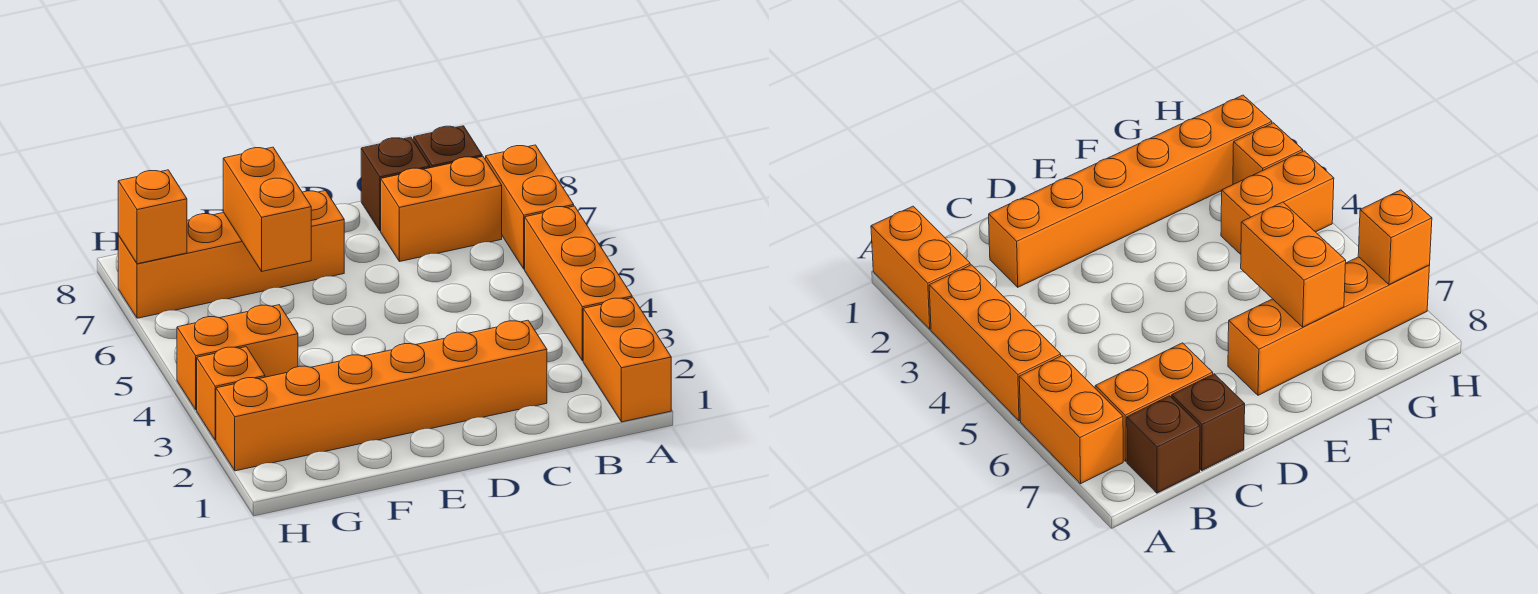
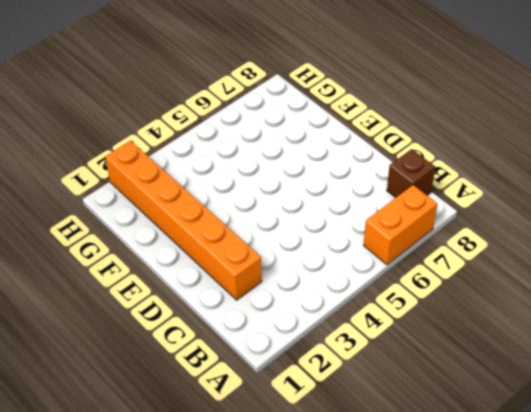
none -> orange brick A1:A2 level 1
none -> orange brick A3:A5 level 1
none -> orange brick B7:C7 level 1

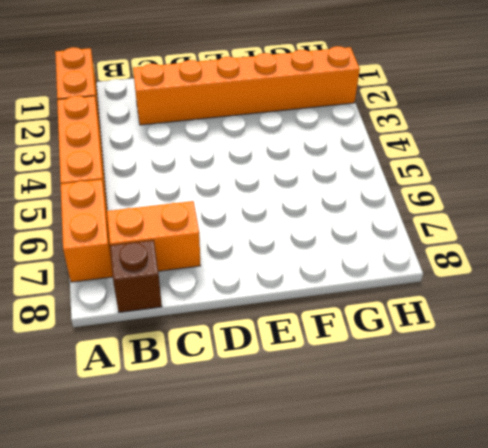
none -> brown brick C8 level 1
none -> orange brick E7:H7 level 1
none -> orange brick G4:H4 level 1

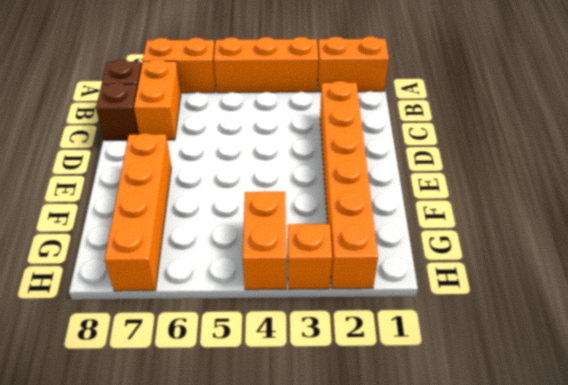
none -> orange brick F6:F7 level 2
none -> orange brick H7 level 2

